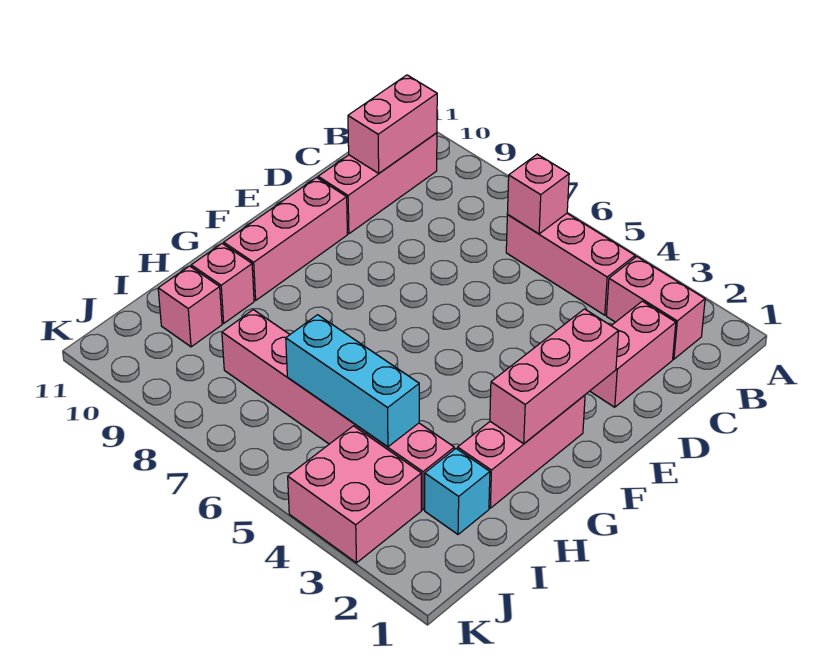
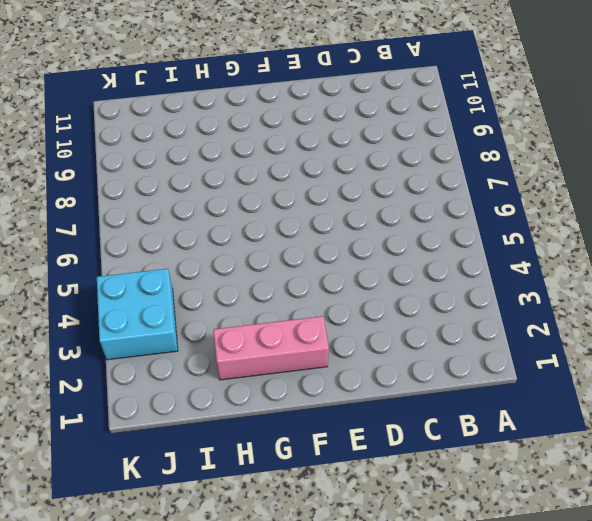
cyan brick J3:K4 level 1 -> pink brick J3:K4 level 1
none -> pink brick B2:B3 level 1
none -> pink brick B4:B6 level 1
none -> pink brick B10:D10 level 1

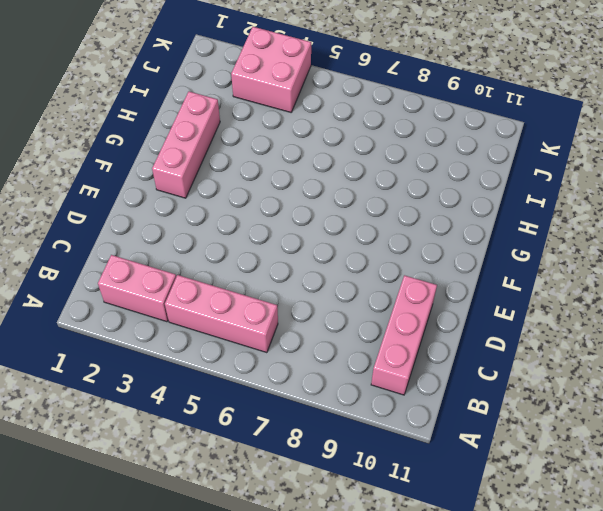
none -> pink brick C2:D2 level 1
none -> pink brick E10:G10 level 1
none -> pink brick H10 level 1

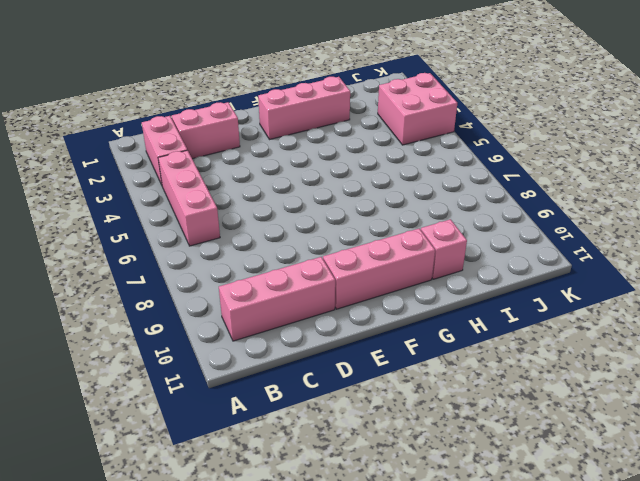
none -> cyan brick I2 level 1
none -> pink brick I3:I8 level 1
none -> pink brick I10 level 1

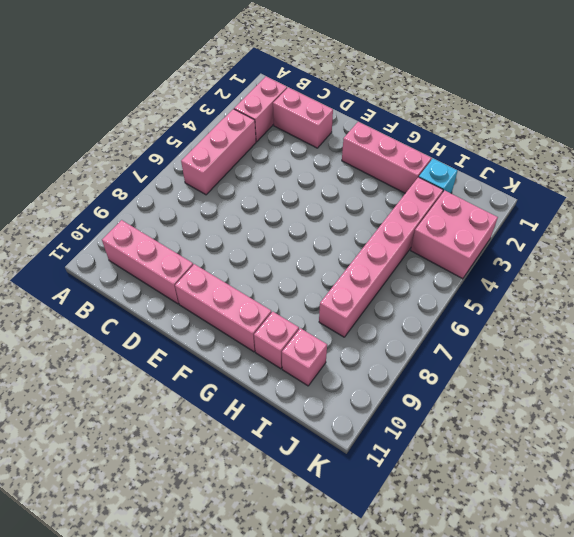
none -> pink brick B6 level 2
none -> pink brick B10:C10 level 2
none -> pink brick E2:G2 level 2

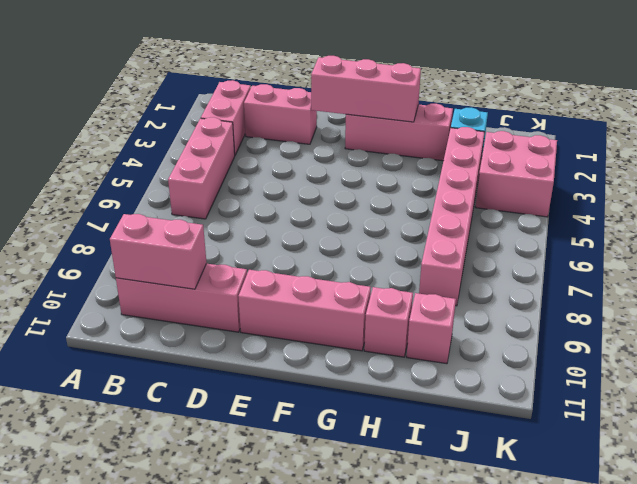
none -> pink brick B6 level 2
none -> cyan brick I4:I6 level 2

